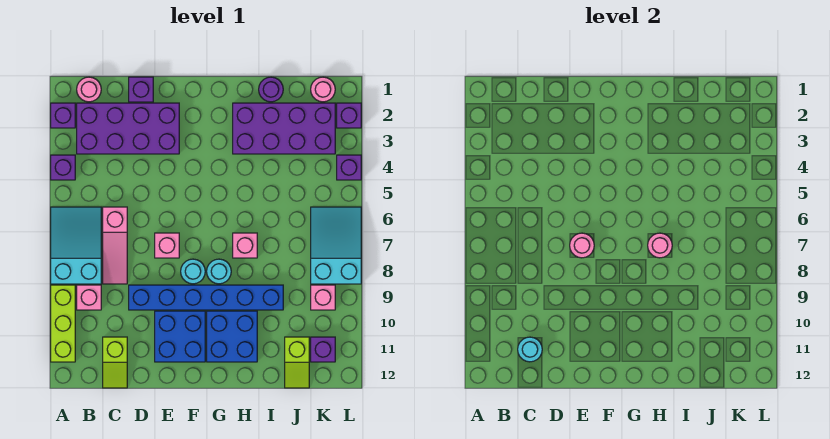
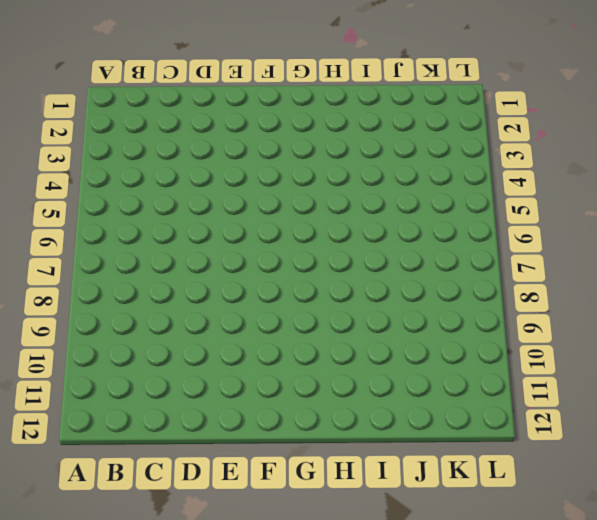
none -> purple brick A2 level 1
none -> purple brick A4 level 1
none -> cyan slope A6:B8 level 1 top 8

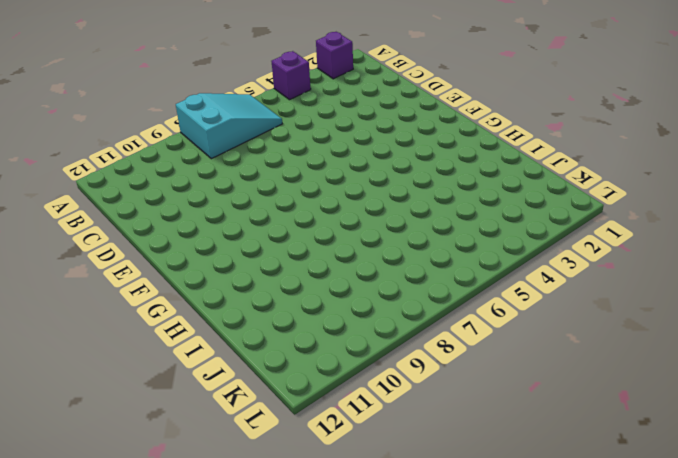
none -> lime brick A9:A11 level 1
none -> pink round brick B1 level 1
none -> purple brick B2:E3 level 1

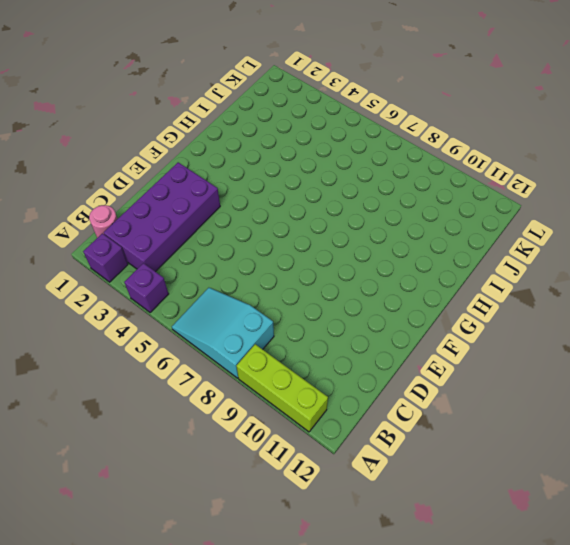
none -> pink brick B9 level 1
none -> pink slope C6:C8 level 1 top 6
none -> lime slope C11:C12 level 1 top 11

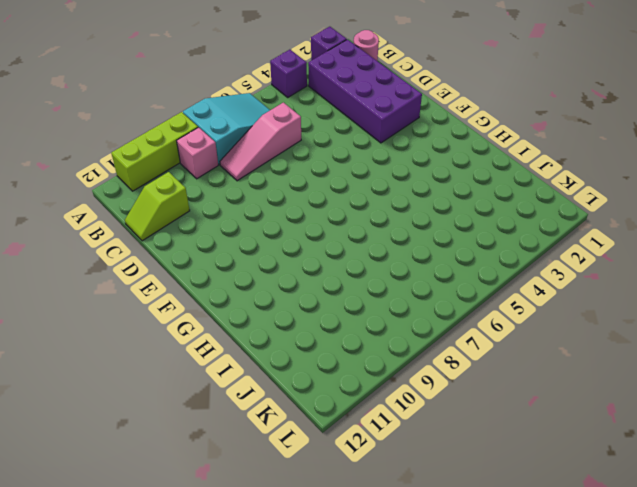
none -> purple brick D1 level 1
none -> blue brick D9:I9 level 1
none -> pink brick E7 level 1

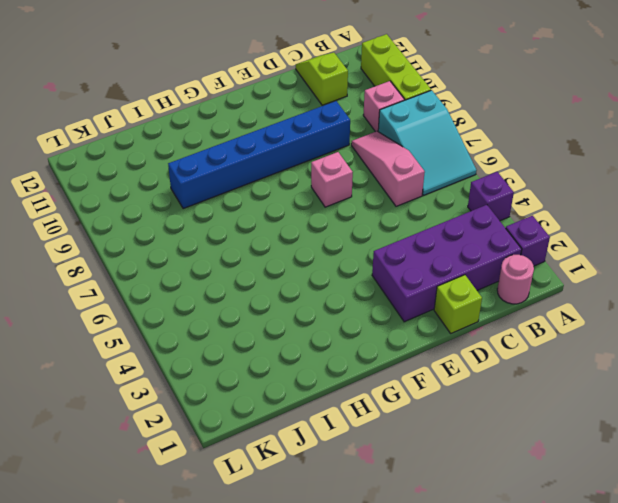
lime brick D1 level 1 -> purple brick D1 level 1
none -> blue brick E10:F11 level 1
none -> cyan round brick F8 level 1
none -> cyan round brick G8 level 1

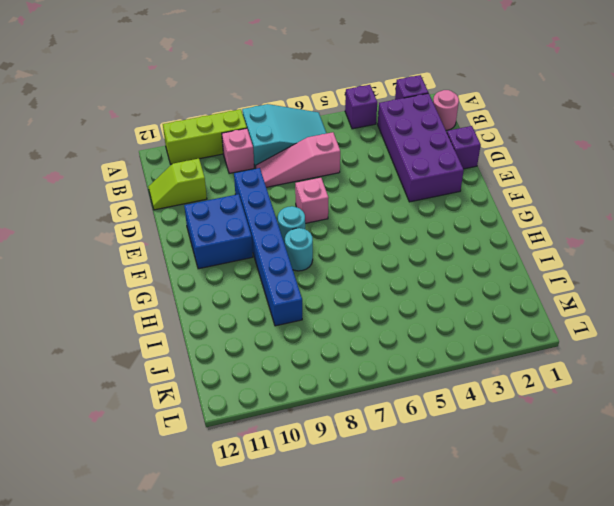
none -> blue brick G10:H11 level 1
none -> purple brick H2:K3 level 1
none -> pink brick H7 level 1

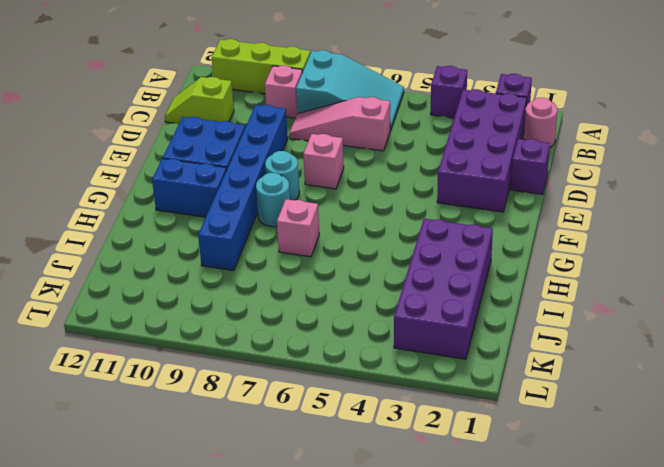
blue brick G10:G11 level 1 -> blue brick G10:H11 level 1
none -> purple round brick I1 level 1
none -> lime slope J11:J12 level 1 top 11
none -> pink round brick K1 level 1

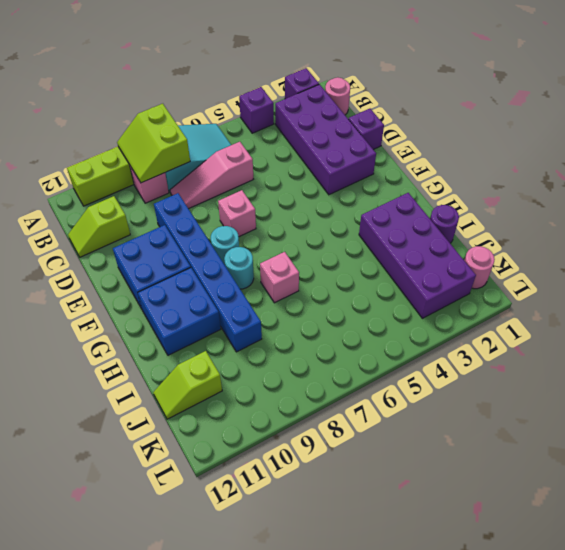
lime slope A8:B9 level 2 top 8 -> none
none -> cyan slope K6:L8 level 1 top 8
none -> pink brick K9 level 1
none -> purple brick K11 level 1

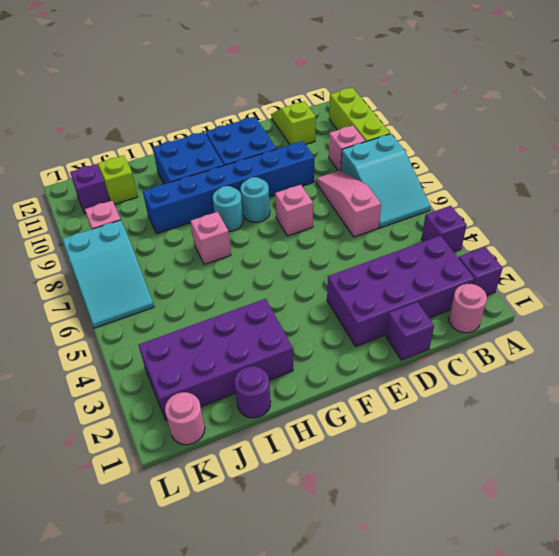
none -> purple brick L2 level 1
none -> purple brick L4 level 1
none -> cyan round brick C11 level 2

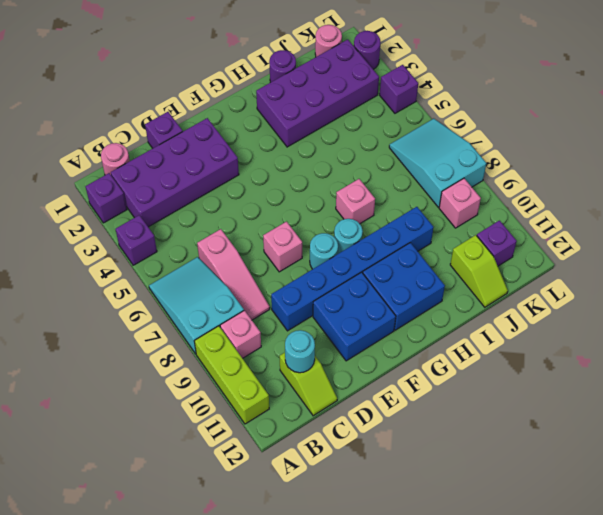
purple round brick L2 level 1 -> purple brick L2 level 1
none -> pink round brick E7 level 2
none -> pink round brick H7 level 2

